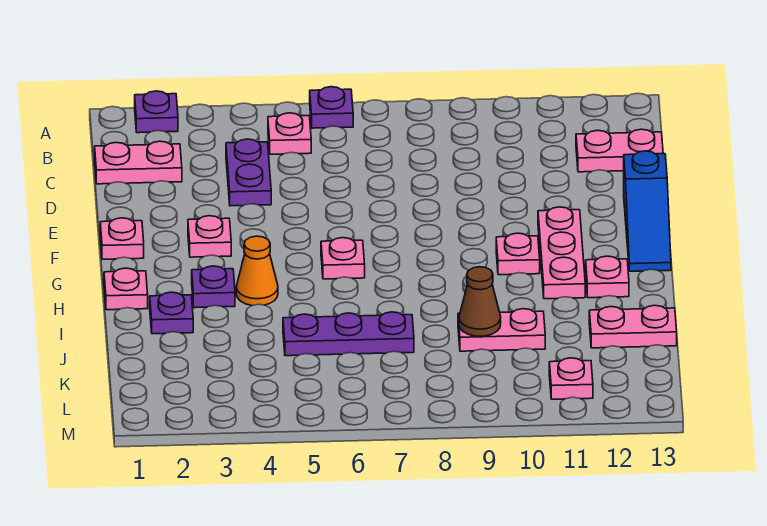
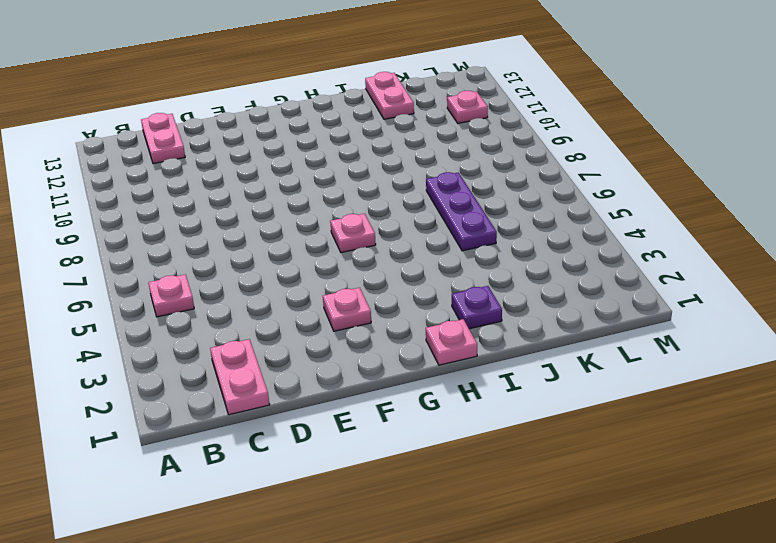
none -> purple plate A2 level 1
none -> purple plate A6 level 1
none -> purple plate C4:D4 level 1

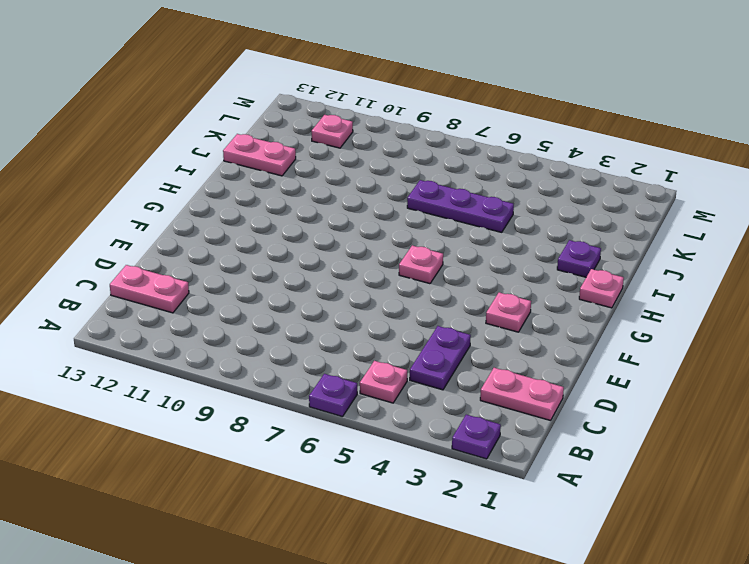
none -> blue slope E13:G13 level 1 top E
none -> pink plate F1 level 1
none -> pink plate F11:H11 level 1

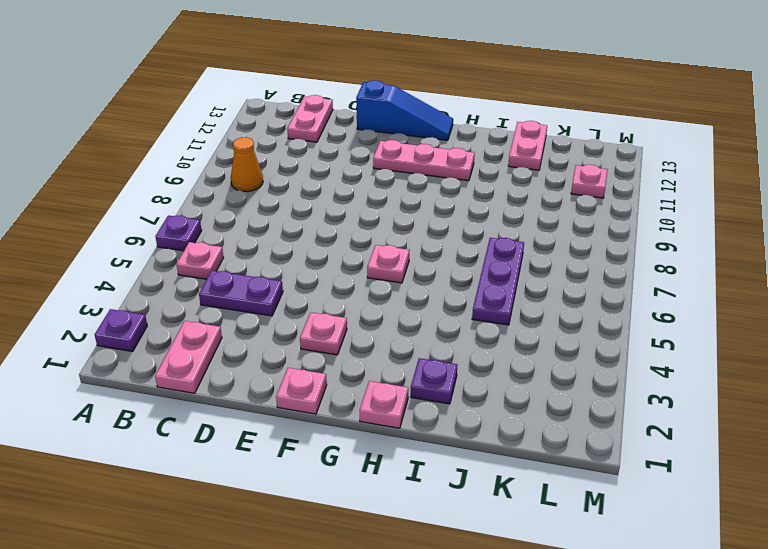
orange cone B9 level 1 -> orange cone H4 level 1
none -> pink plate G10 level 1
none -> purple plate H3 level 1
none -> pink plate H12 level 1

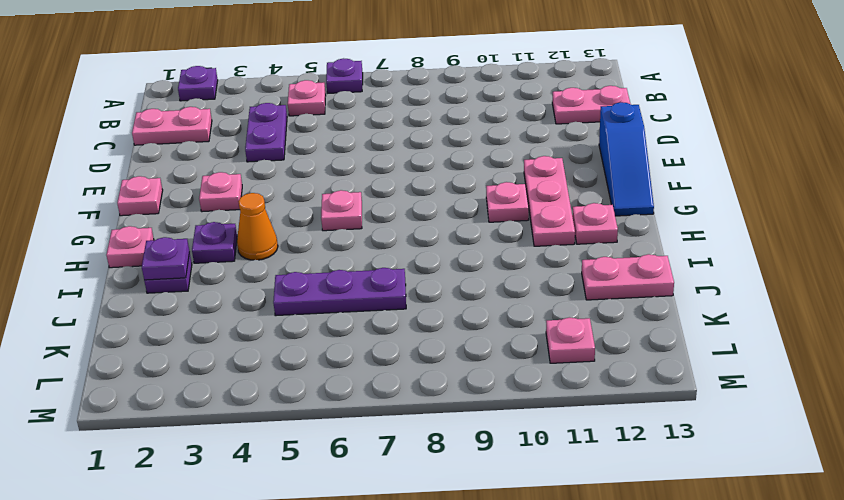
purple plate I2 level 2 -> none
none -> pink plate J9:J10 level 1
none -> brown cone J9 level 2

